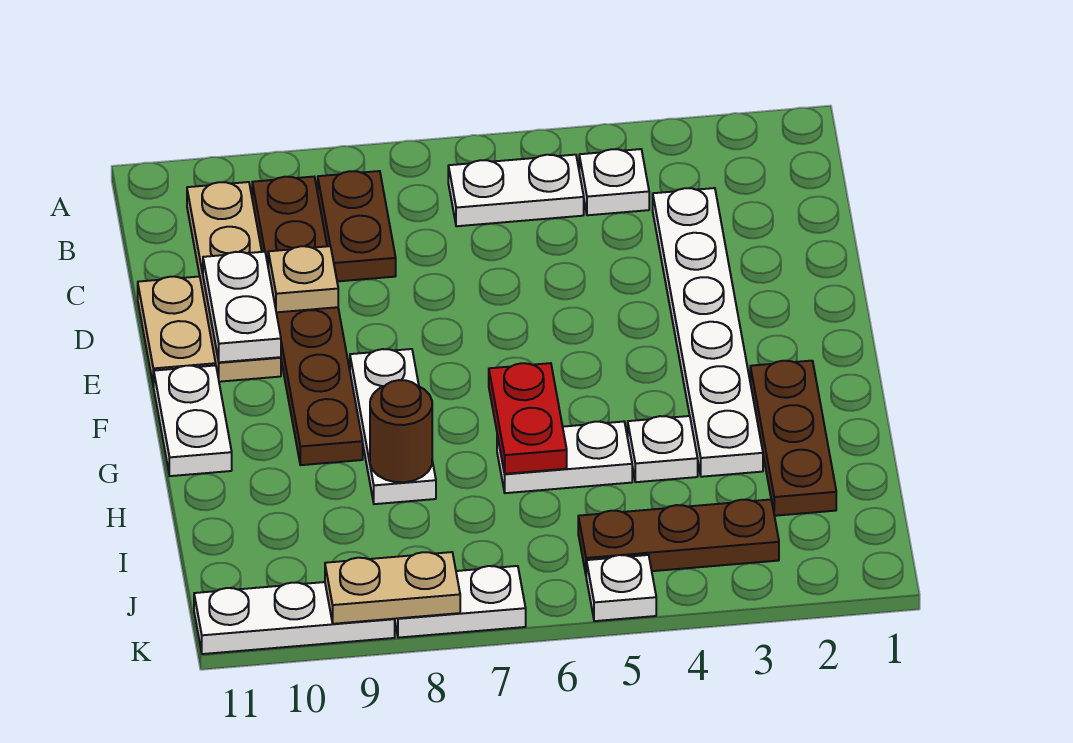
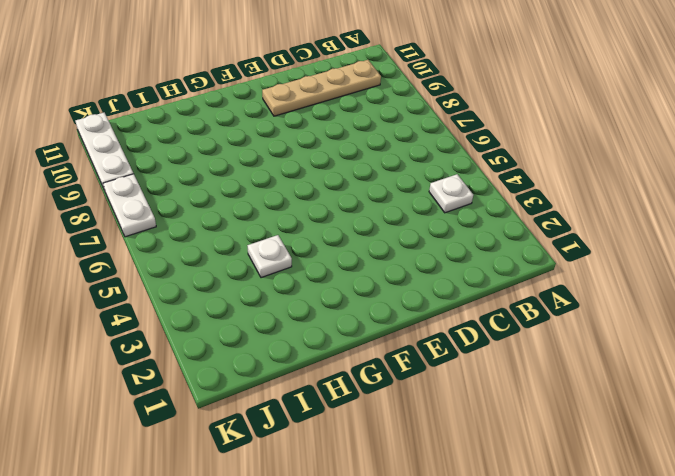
none -> white plate B5:B6 level 1
none -> brown plate B8:C8 level 1
none -> brown plate B9:G9 level 1

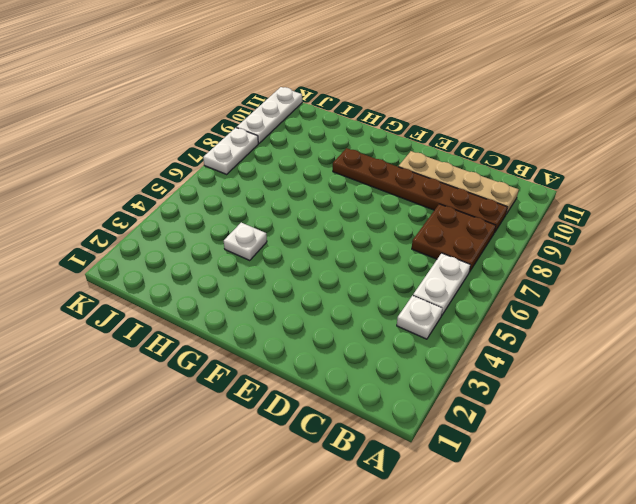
brown plate B7:C8 level 1 -> brown plate B8:C8 level 1
none -> white plate C3:H3 level 1
none -> tan plate D11:E11 level 1
none -> white plate F8:H8 level 1

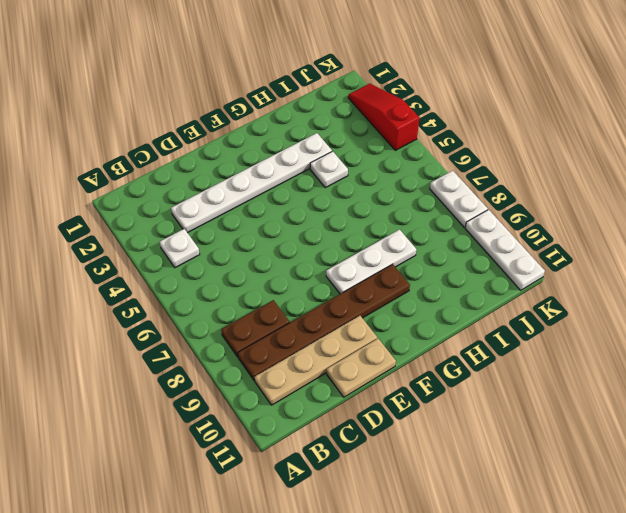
red slope K2:K4 level 1 top 4 -> none
none -> white plate B5:B6 level 1
none -> white plate F11:G11 level 1
none -> brown plate G2:I2 level 1

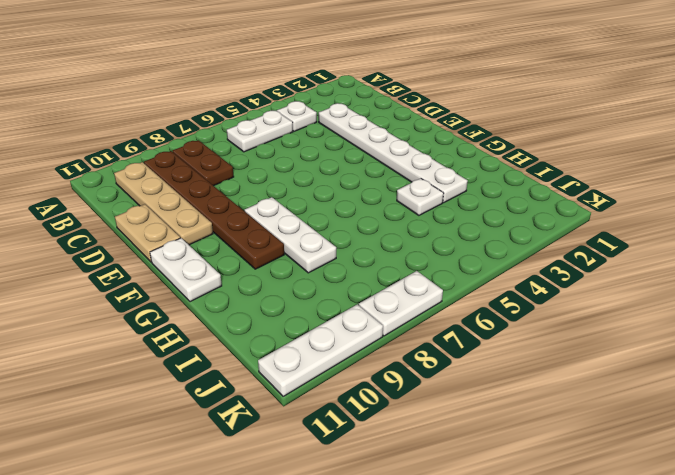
none -> brown plate G2:I2 level 1
none -> white plate H5:H6 level 1
none -> brown plate J3:J5 level 1

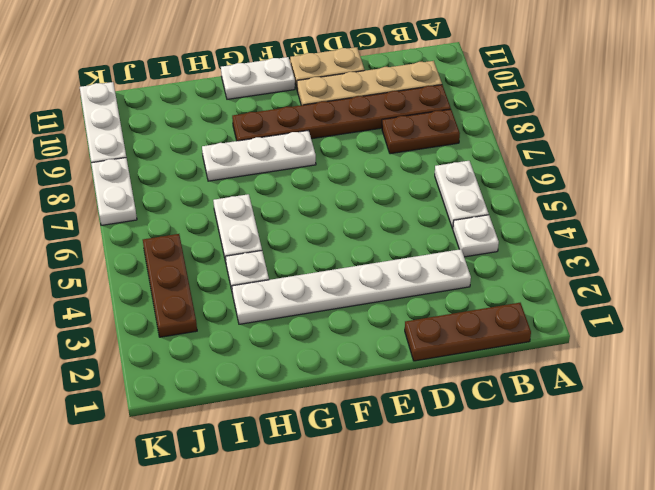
brown plate B1:D1 level 1 -> brown plate G2:I2 level 1
none -> white plate K5 level 1
none -> tan plate D9 level 2
none -> white plate D10:E10 level 2

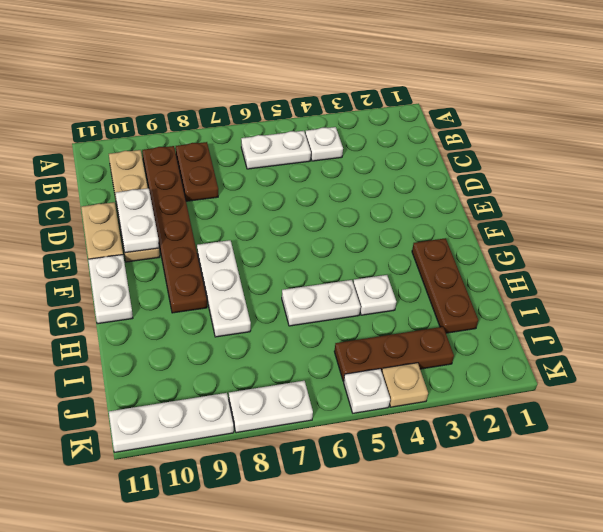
tan plate K4 level 1 -> tan plate D9 level 2
none -> white plate C3:H3 level 1
none -> red plate G6:H6 level 2
none -> brown round brick H8 level 2

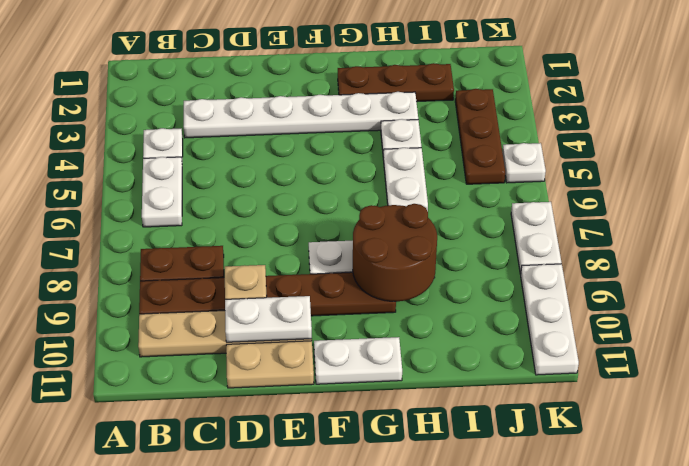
brown round brick G8:H9 level 2 -> brown round brick H8 level 2
none -> red plate G6:H6 level 2
none -> tan plate K8:K9 level 2

